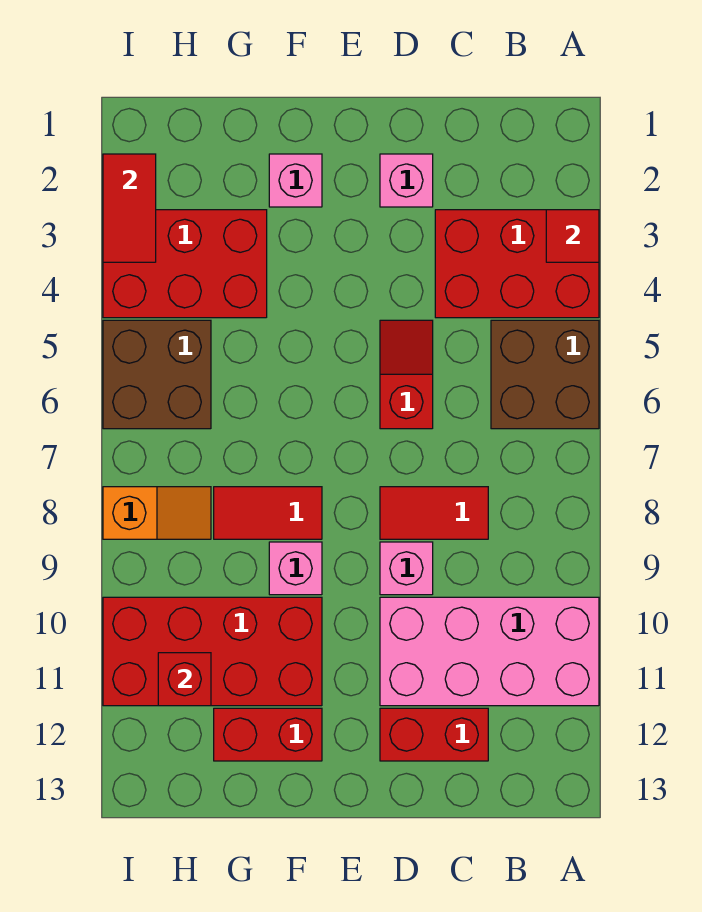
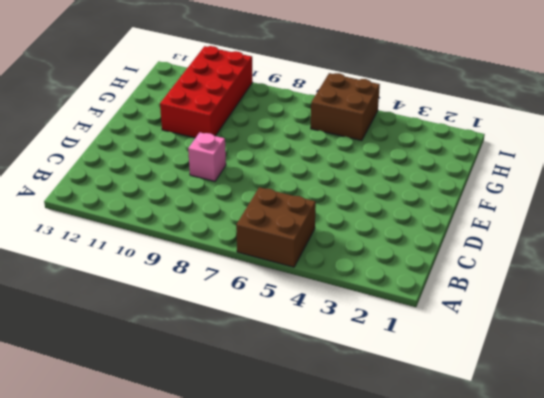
none -> red brick A3:C4 level 1
none -> pink brick A10:D11 level 1
none -> red tile C8:D8 level 1

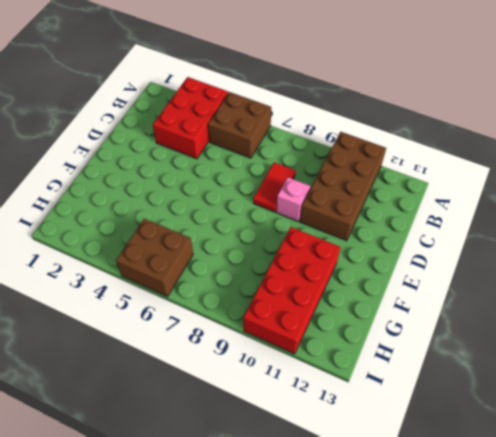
brown brick A10:D11 level 1 -> pink brick A10:D11 level 1
none -> red brick C12:D12 level 1
none -> pink brick D2 level 1
none -> red slope D5:D6 level 1 top 6

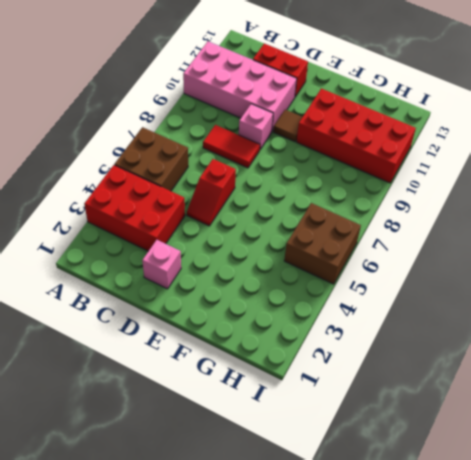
brown tile E10 level 1 -> none
none -> pink brick F2 level 1
none -> red tile F8:G8 level 1
none -> pink brick F9 level 1

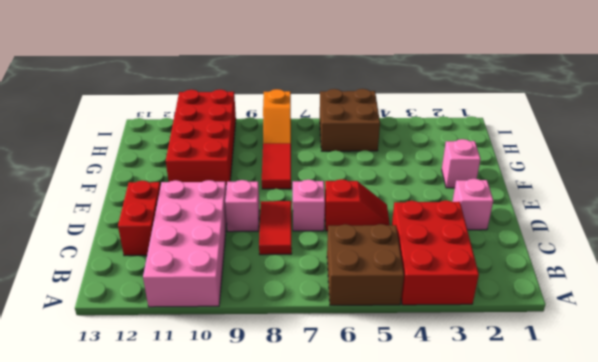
pink brick D7 level 1 -> pink brick F9 level 1
none -> red brick F12:G12 level 1
none -> red brick G3:I4 level 1
none -> red tile A3 level 2

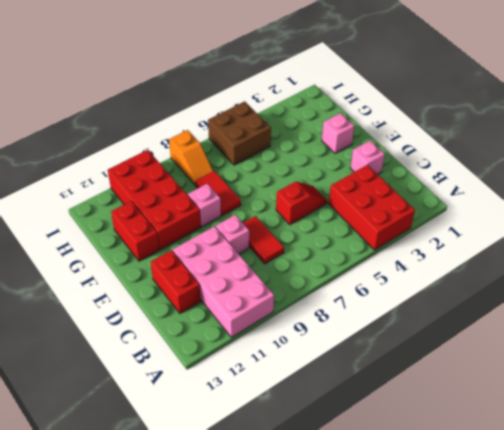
none -> brown brick A5:B6 level 1
none -> red brick G3:I4 level 1
none -> red tile A3 level 2

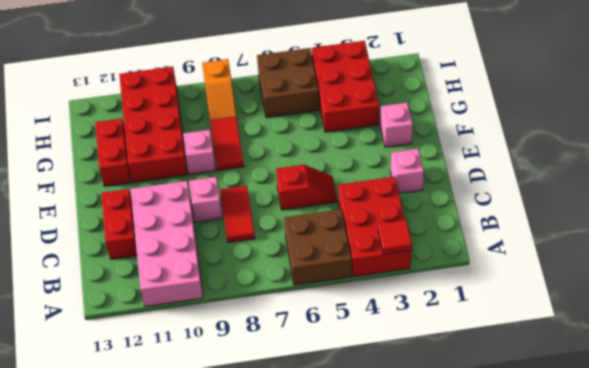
none -> red brick H11 level 2
none -> red tile I2:I3 level 2

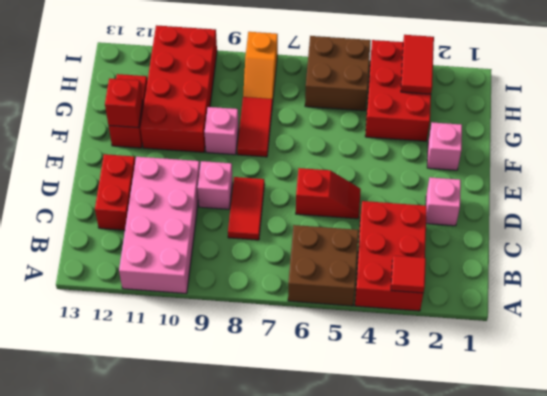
red brick F12 level 2 -> red brick H11 level 2
red tile H3:I3 level 2 -> red tile I2:I3 level 2

